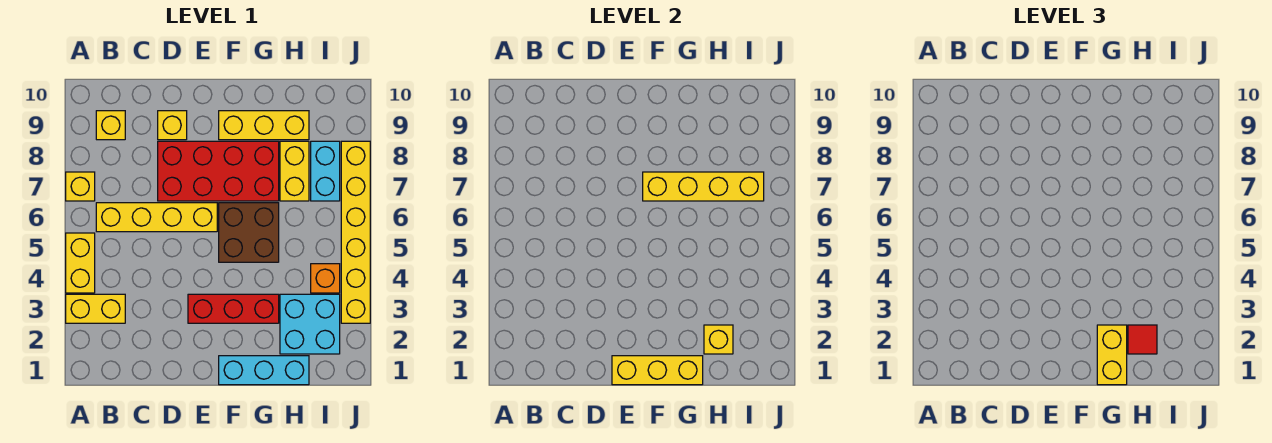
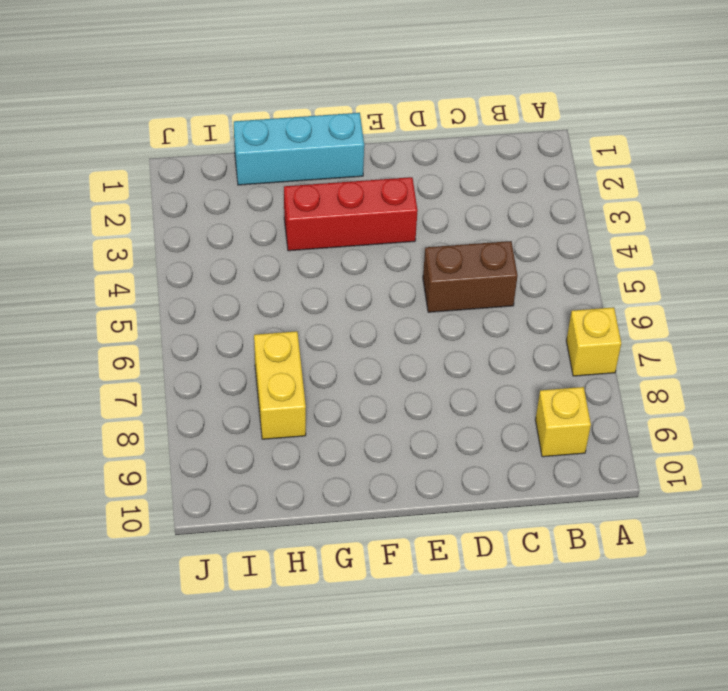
brown brick C5:D5 level 1 -> none
none -> yellow brick A3:B3 level 1
none -> yellow brick A4:A5 level 1
none -> yellow brick B6:E6 level 1

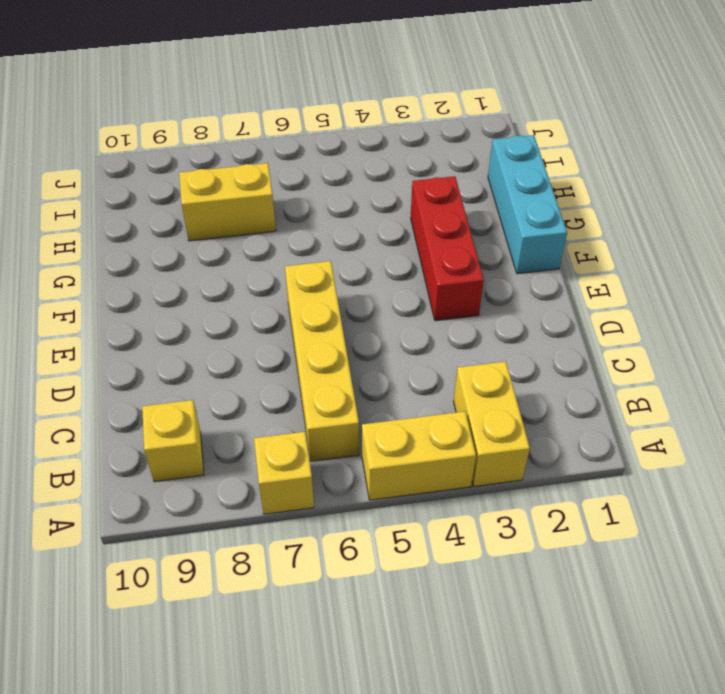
none -> red brick D7:G8 level 1
none -> yellow brick D9 level 1
none -> brown brick F5:G6 level 1

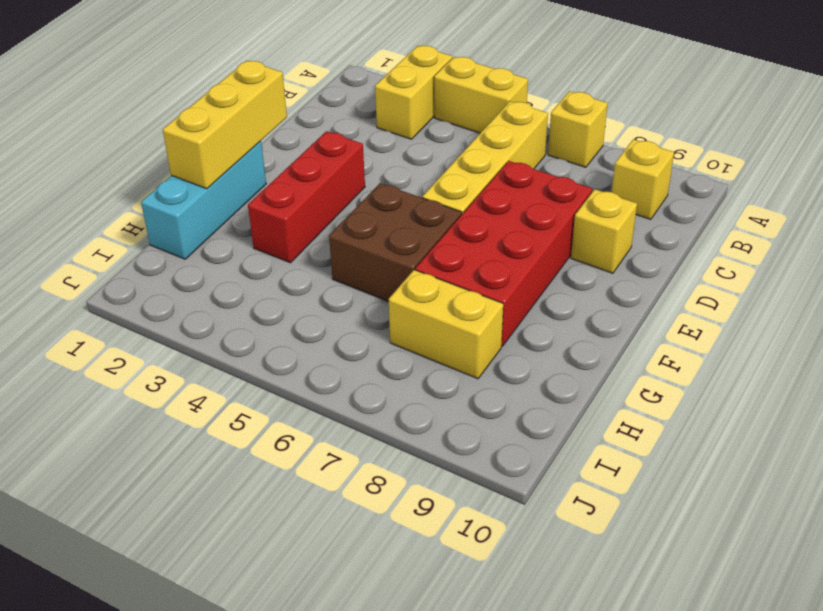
none -> yellow brick F9:H9 level 1
none -> cyan brick H2:I3 level 1
none -> orange brick I4 level 1

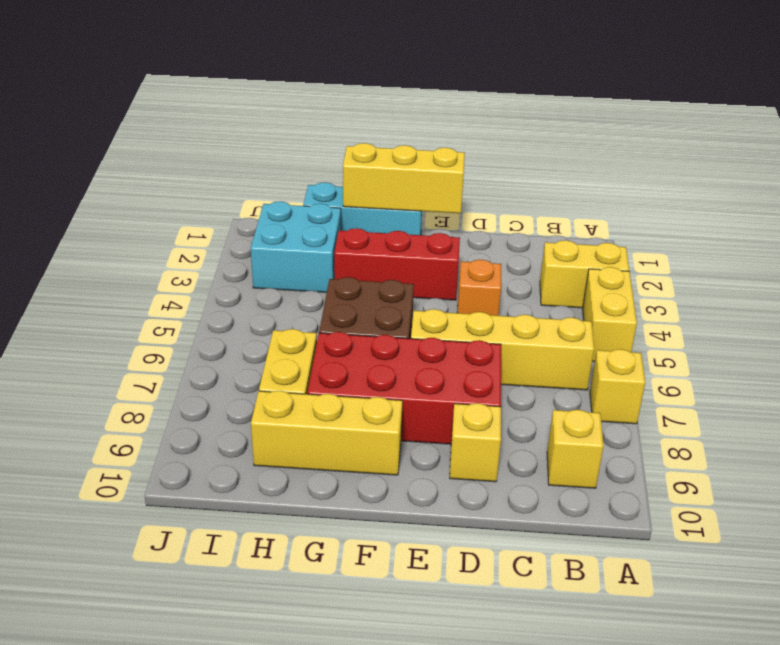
orange brick D4 level 1 -> orange brick I4 level 1
none -> cyan brick I7:I8 level 1
none -> yellow brick J3:J8 level 1
none -> yellow brick F7:I7 level 2

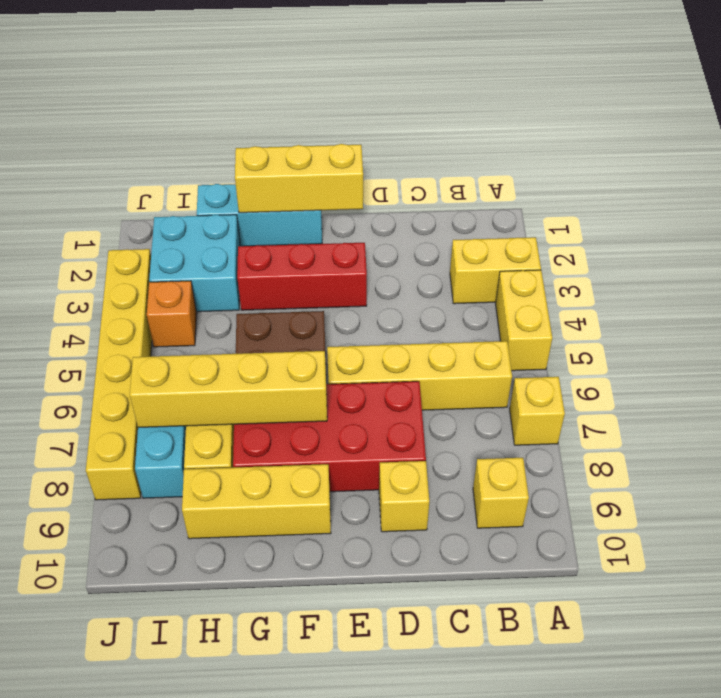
none -> yellow brick H2 level 2
none -> yellow brick G1:G2 level 3
none -> red tile H2 level 3

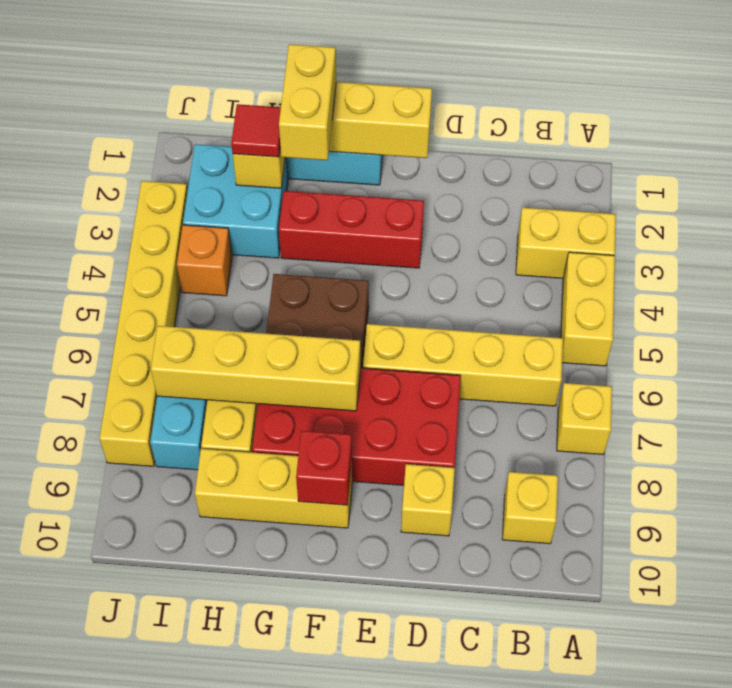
red brick F9 level 2 -> none

